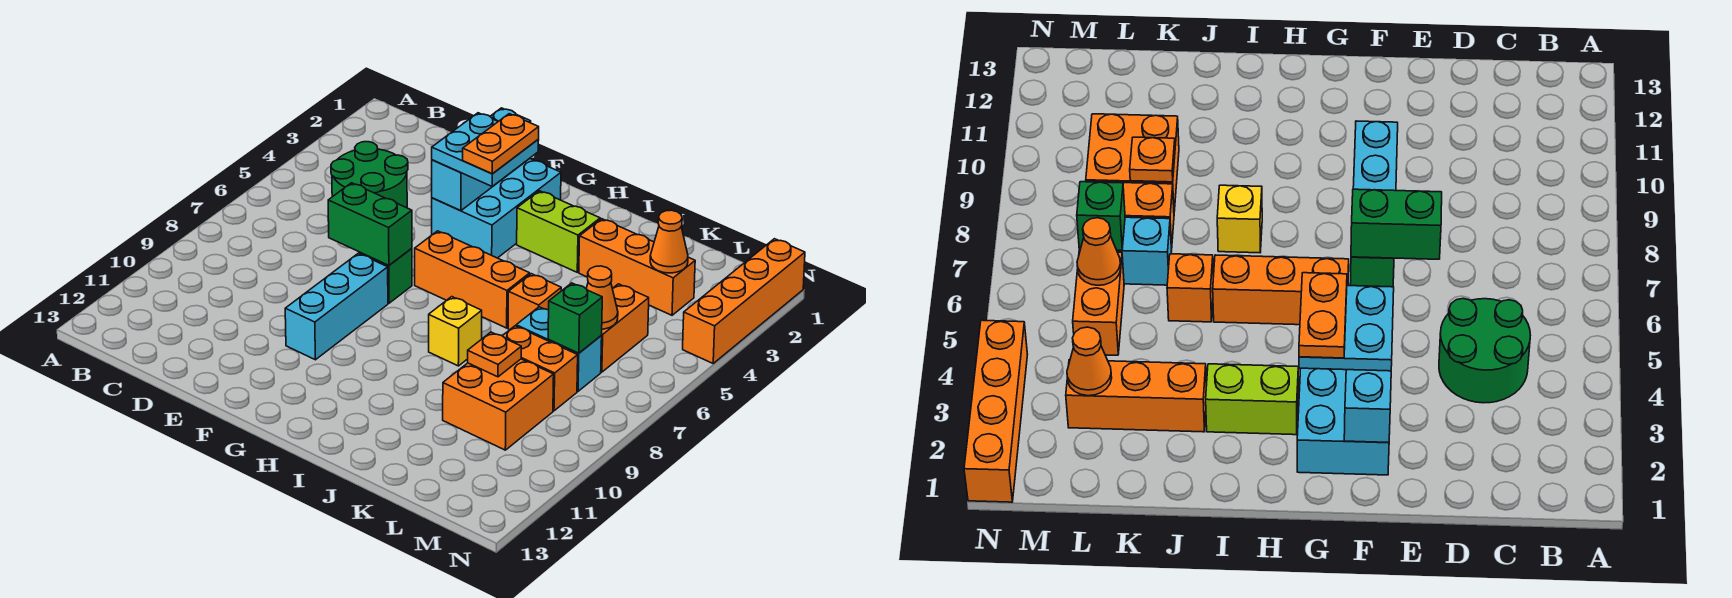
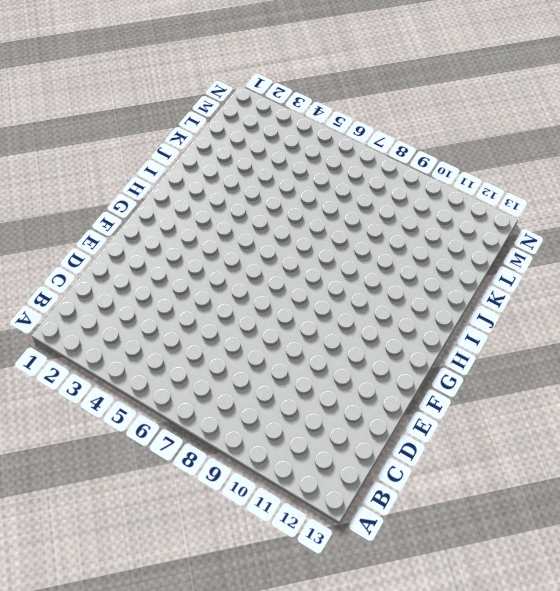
none -> green round brick C4:D5 level 1
none -> cyan brick F2:G4 level 1
none -> green brick F7 level 1

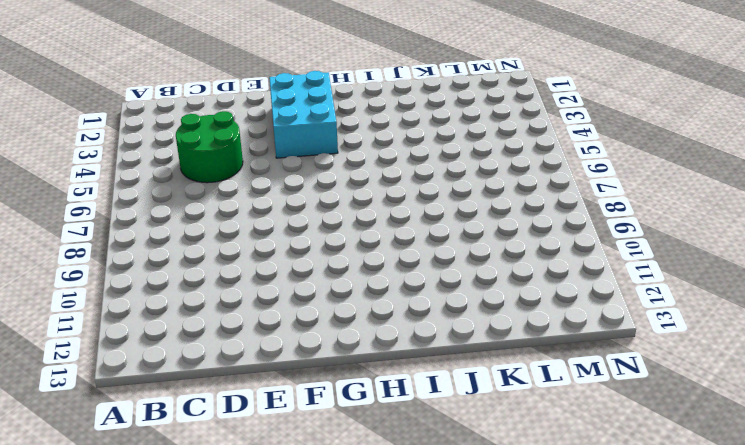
none -> green brick F7 level 1
none -> cyan brick F8:F10 level 1
none -> orange brick G6:I6 level 1

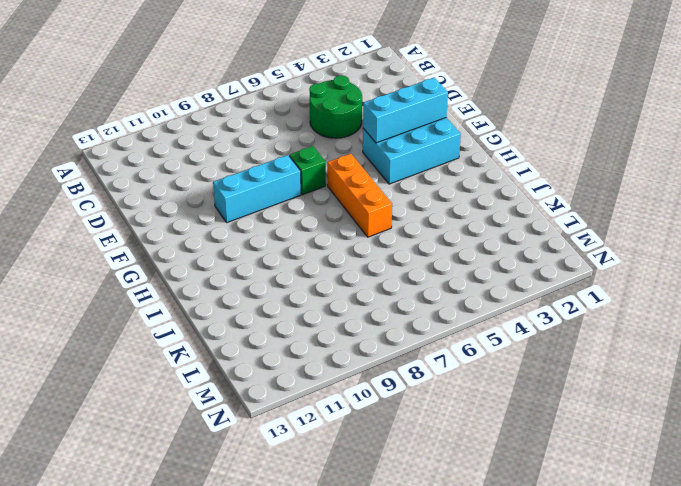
none -> lime brick H3:I3 level 1
none -> yellow brick I8 level 1
none -> orange brick J3:L3 level 1

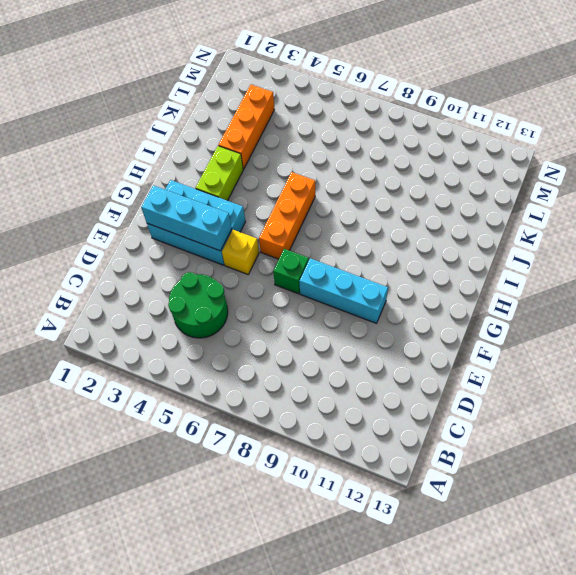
yellow brick F5 level 1 -> yellow brick I8 level 1
none -> orange brick J6 level 1
none -> cyan brick K7:L7 level 1
none -> orange brick K8:L8 level 1

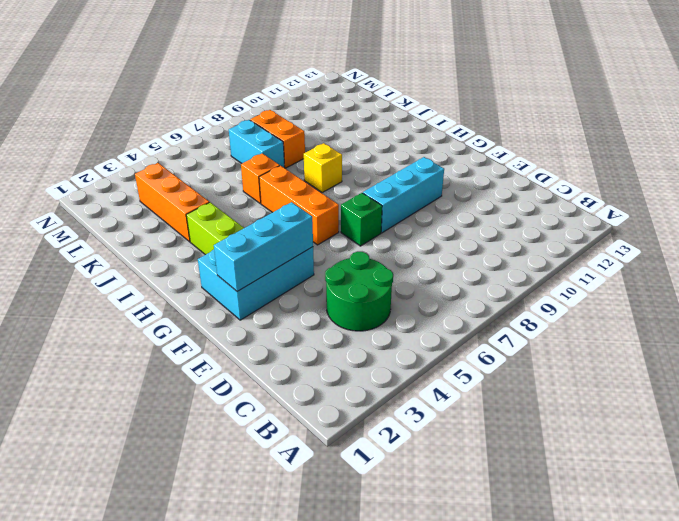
none -> orange brick K9:L10 level 1
none -> orange brick L5:L6 level 1
none -> orange brick N1:N4 level 1

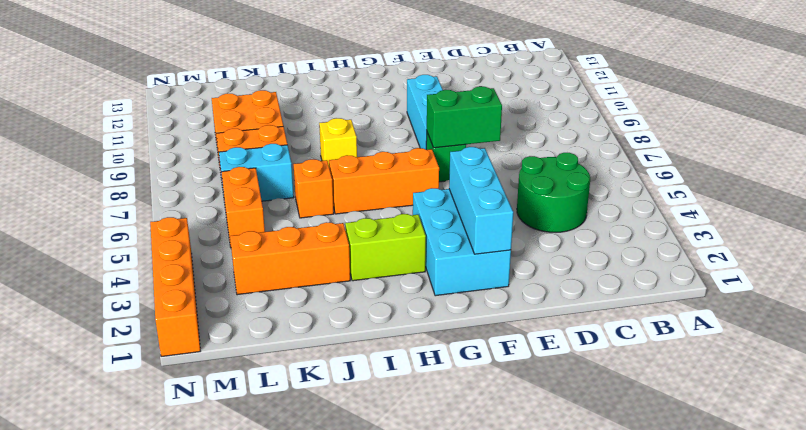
none -> orange plate K9 level 2
none -> orange cone L3 level 2
none -> orange cone L6 level 2

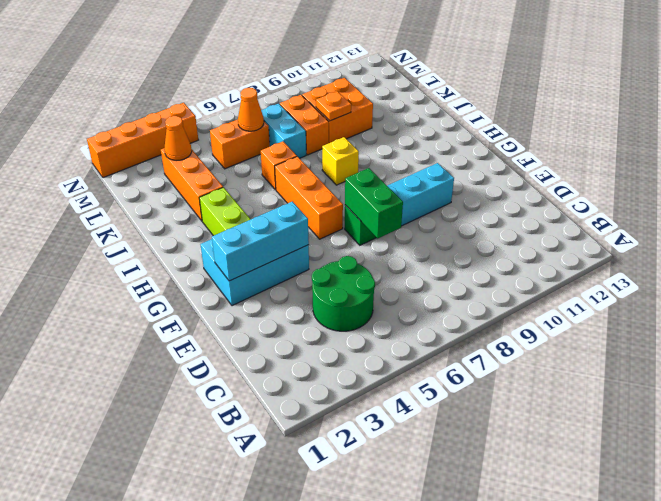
none -> green brick L7 level 2
none -> cyan plate F3:G4 level 3
none -> orange plate G3:G4 level 4

